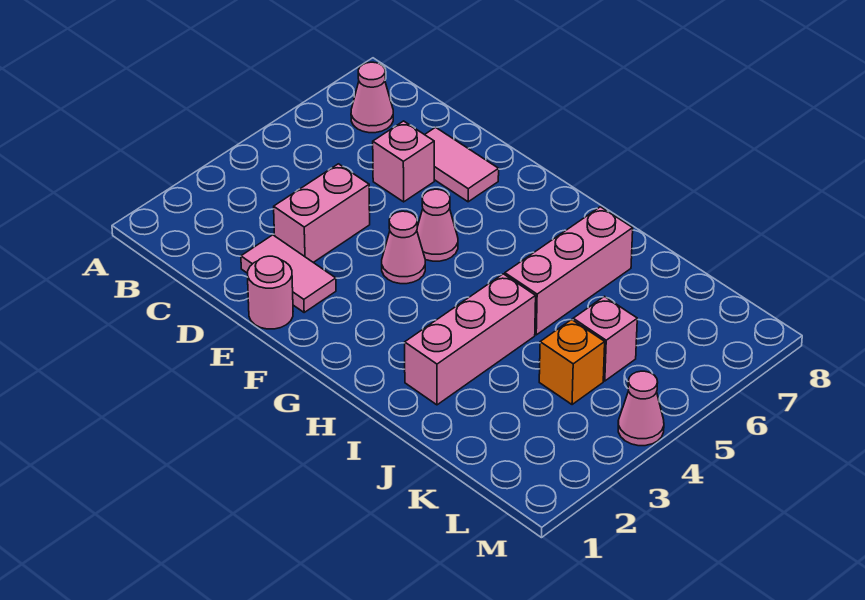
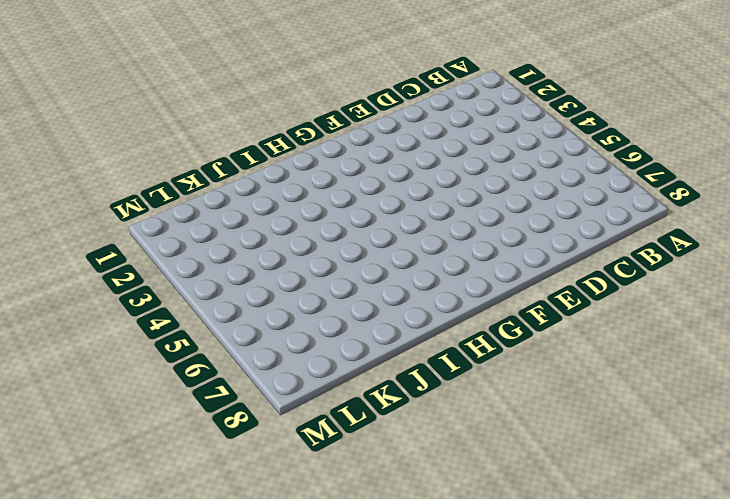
none -> pink cone B7 level 1
none -> pink tile D2:E2 level 1
none -> pink brick D3:D4 level 1

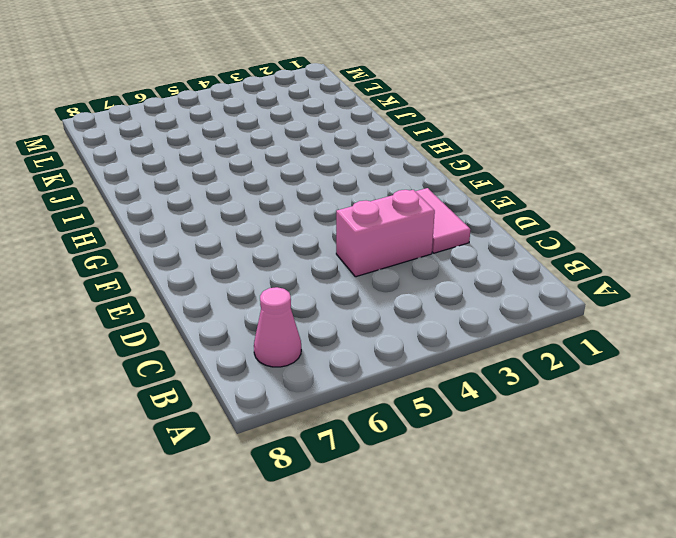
none -> pink brick D6 level 1
none -> pink tile D7:E7 level 1
none -> pink round brick E1 level 1

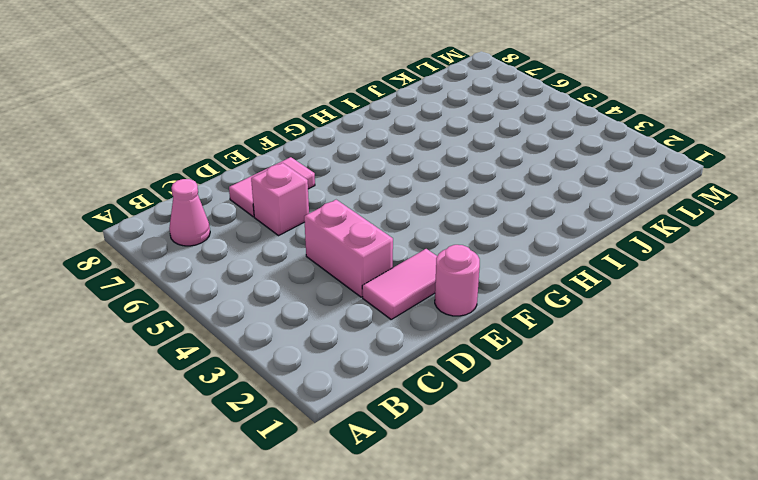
none -> pink cone F4 level 1
none -> pink cone F5 level 1
none -> pink brick I2:I4 level 1

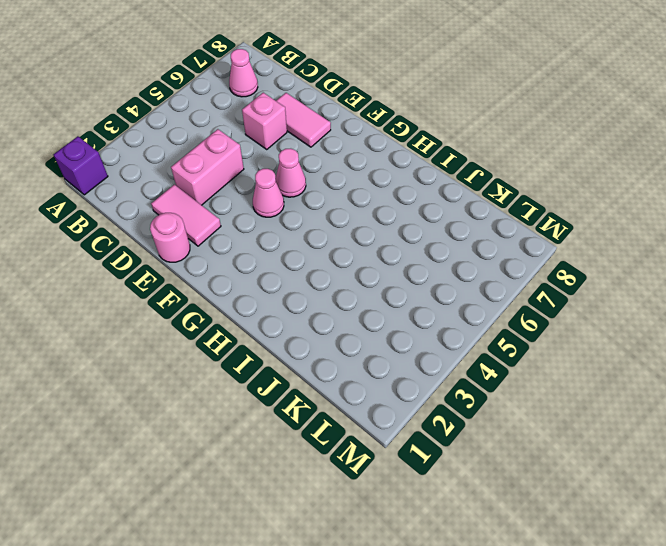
purple brick A1 level 1 -> none
none -> pink brick I2:I4 level 1
none -> pink brick I5:I7 level 1
none -> orange brick K4 level 1

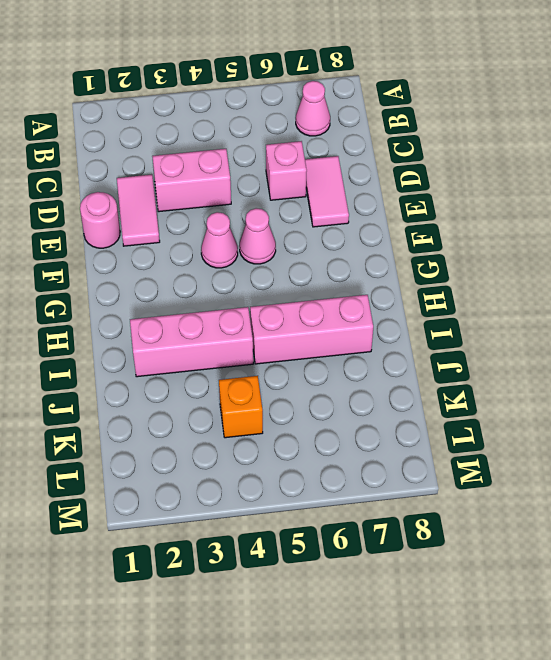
none -> pink brick K5 level 1
none -> pink cone M4 level 1

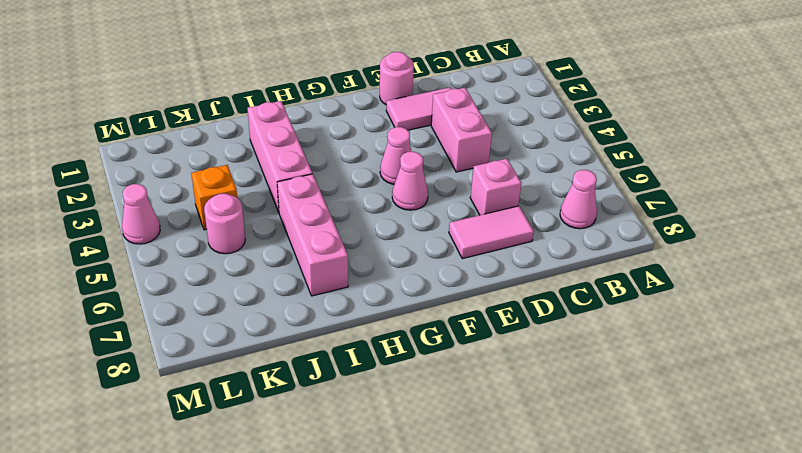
pink round brick K5 level 1 -> pink brick K5 level 1

